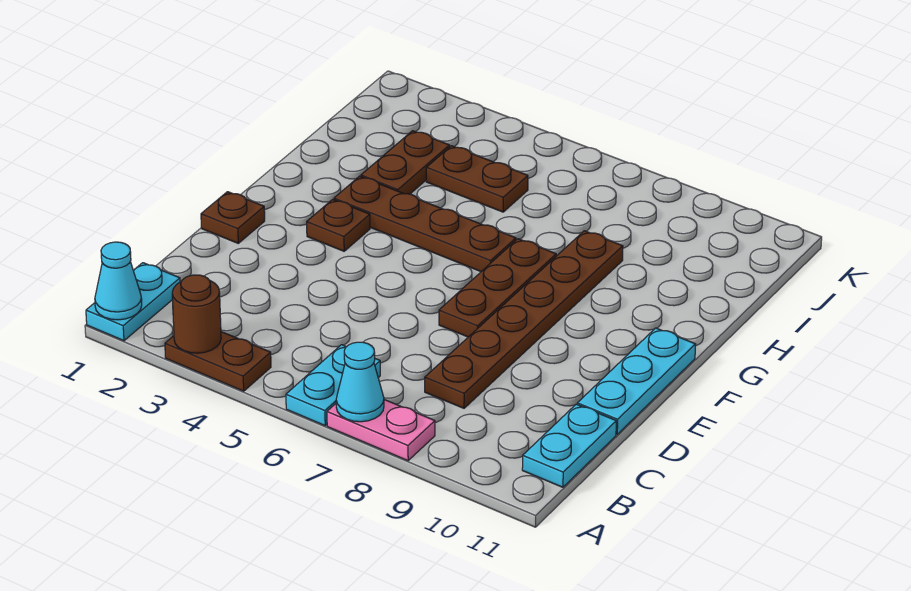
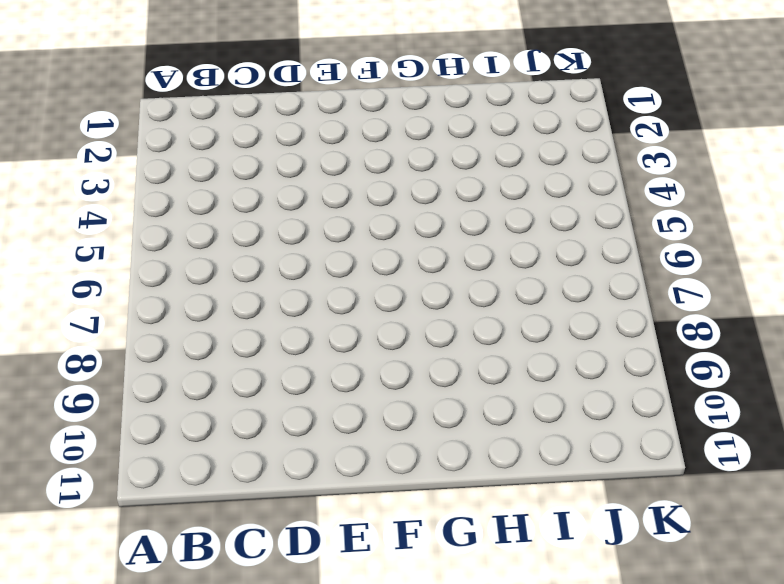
none -> cyan plate A1:B1 level 1
none -> brown plate A3:A4 level 1
none -> cyan plate A6:B6 level 1

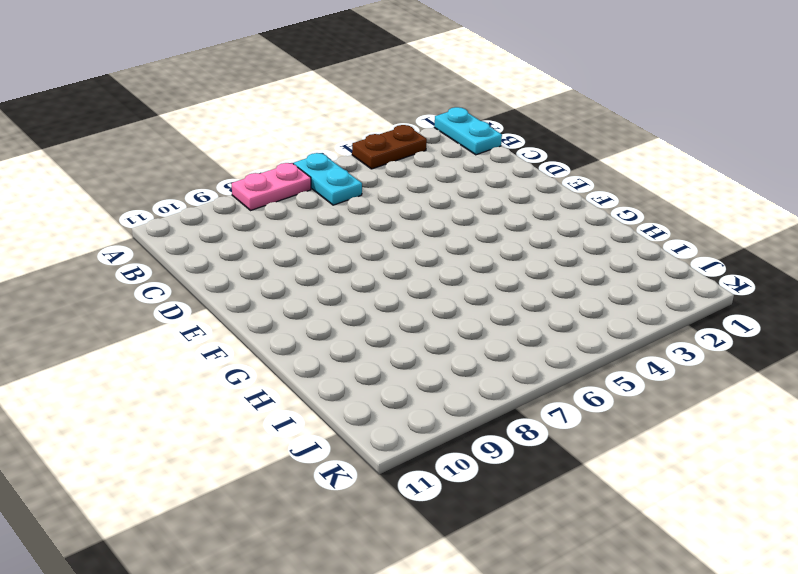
none -> cyan plate B11:C11 level 1
none -> brown plate C8:H8 level 1
none -> cyan plate D11:F11 level 1

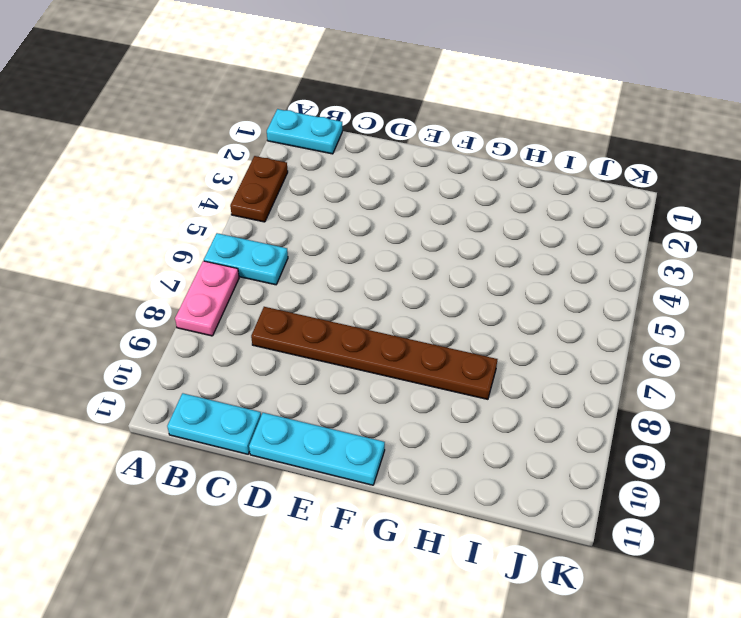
none -> brown plate E1 level 1
none -> brown plate E7:G7 level 1
none -> brown plate F3 level 1

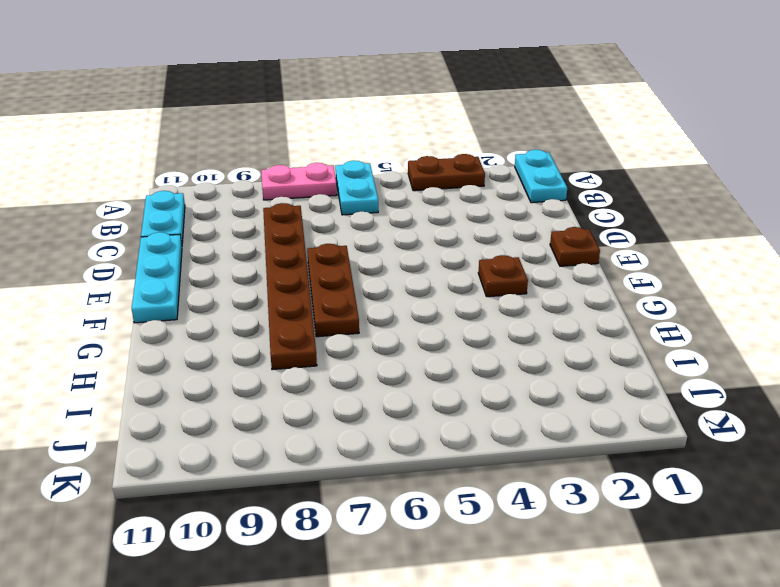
none -> brown plate G3:G6 level 1
none -> brown plate H3:I3 level 1
none -> brown plate I4:I5 level 1

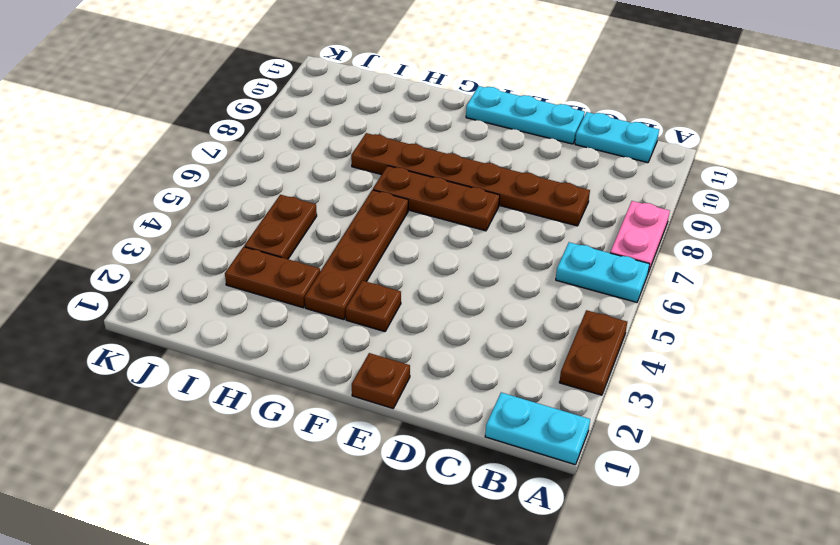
none -> cyan cone A1 level 2
none -> brown round brick A3 level 2
none -> cyan cone A7 level 2

